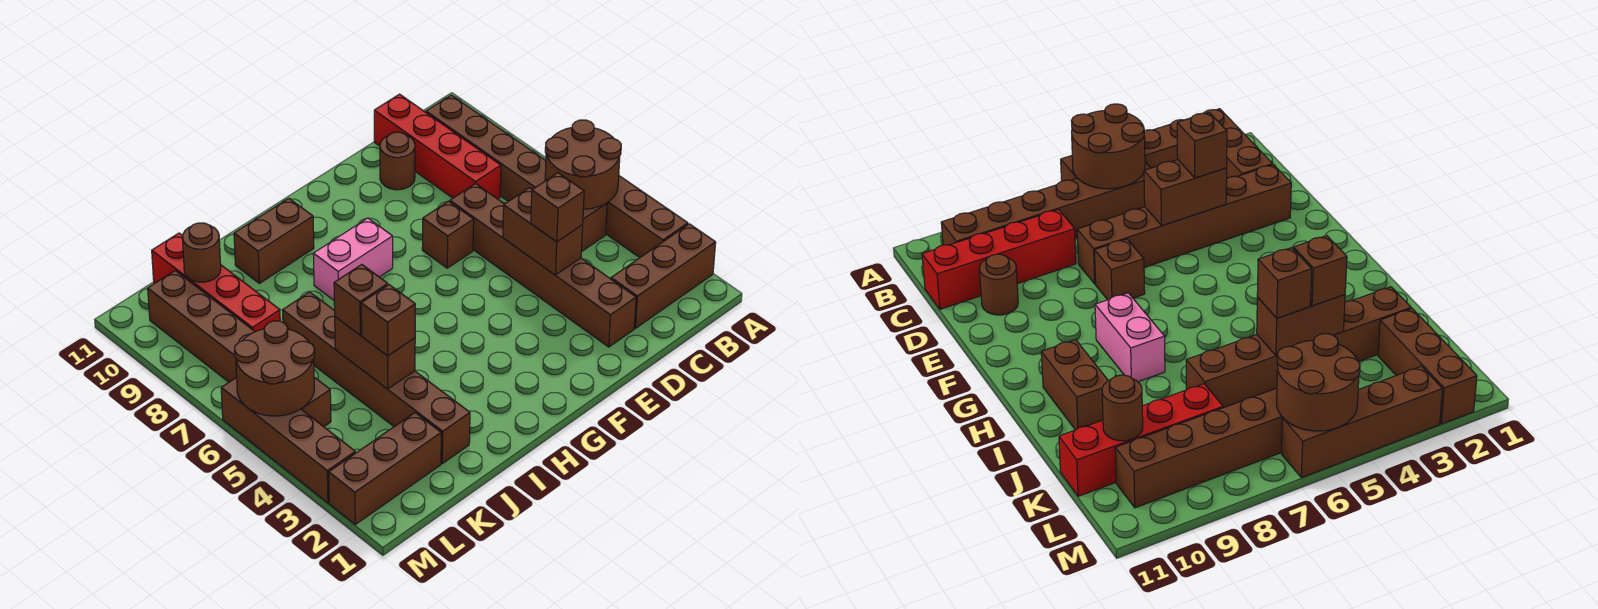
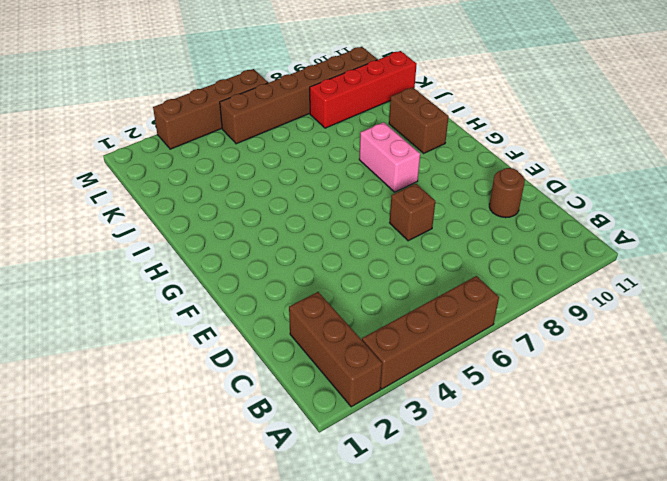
none -> brown brick B5:B10 level 1
none -> red brick C8:C11 level 1
none -> brown brick D2:D7 level 1

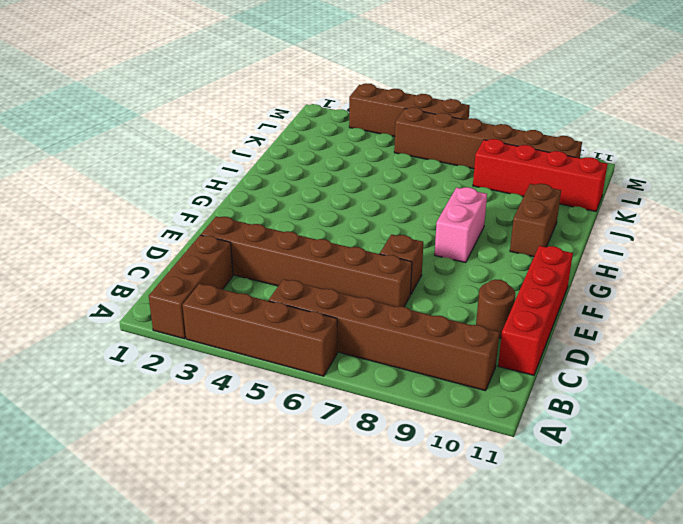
red brick C11:F11 level 1 -> red brick C8:C11 level 1
none -> brown brick J2:J7 level 1
none -> brown brick K2:M2 level 1
none -> brown round brick A5:B6 level 2

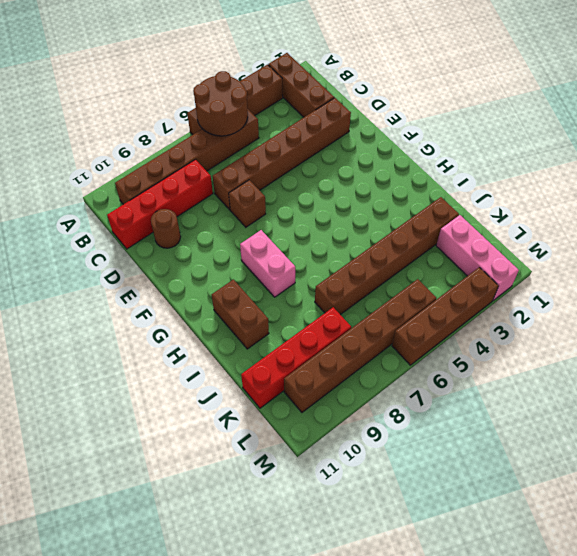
pink brick K2:M2 level 1 -> brown brick K2:M2 level 1
none -> brown brick D4:D5 level 2
none -> brown brick J4:J5 level 2
none -> brown round brick K10 level 2

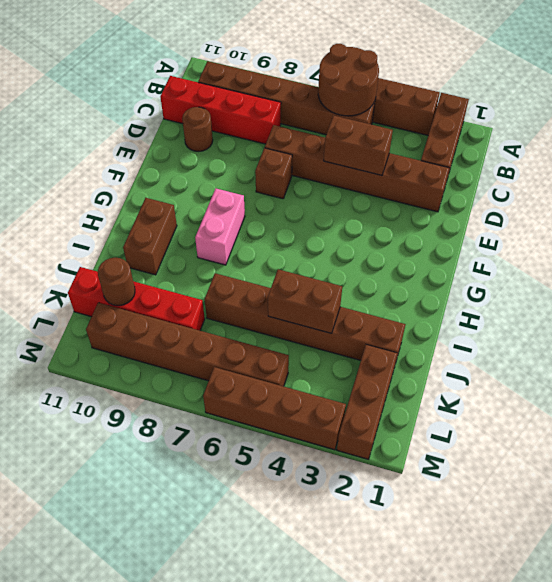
none -> brown round brick L5:M6 level 2
none -> brown brick D4 level 3
none -> brown brick J4 level 3

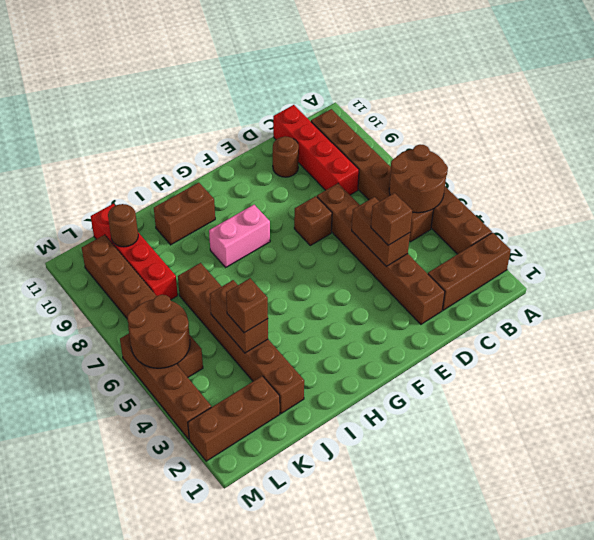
none -> brown brick J5 level 3

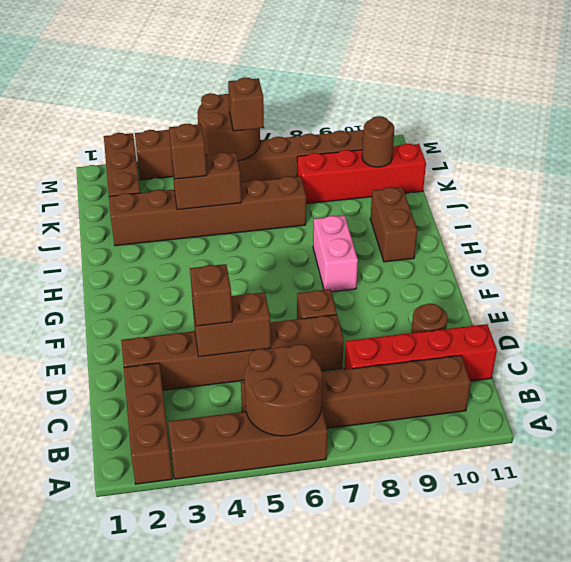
brown brick L6 level 3 -> brown brick J5 level 3

